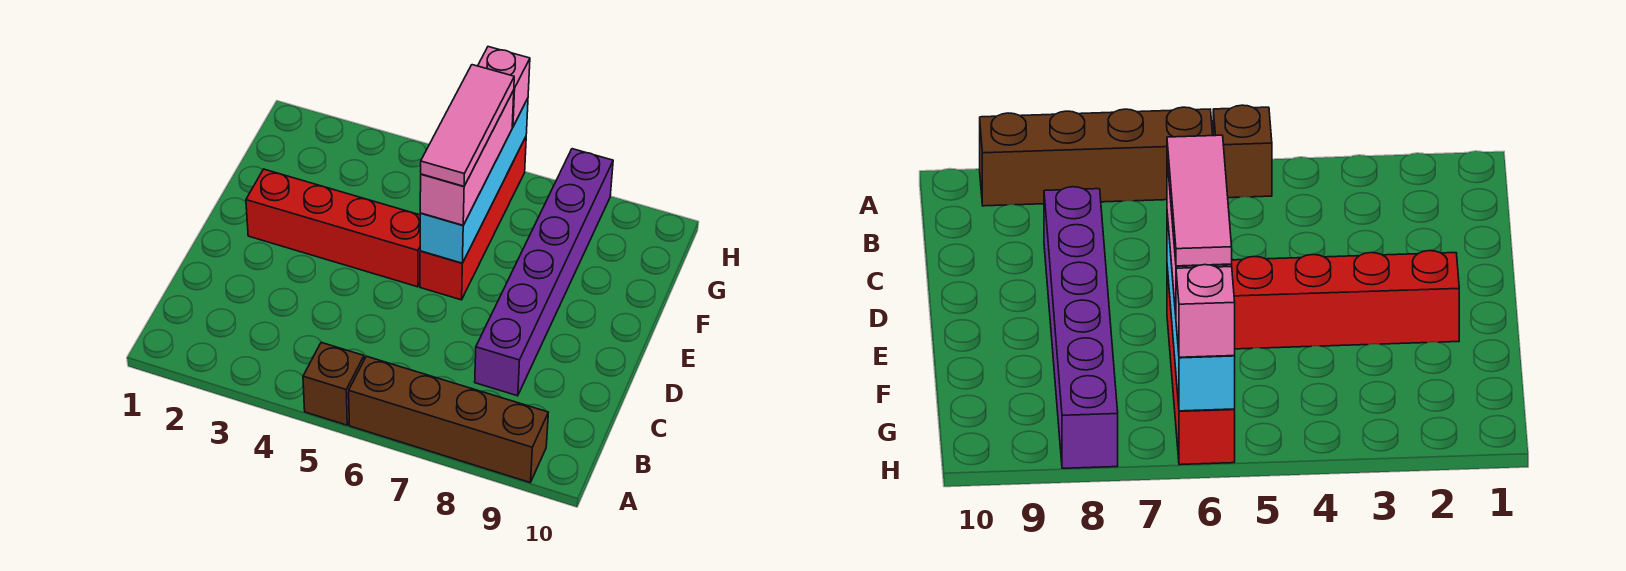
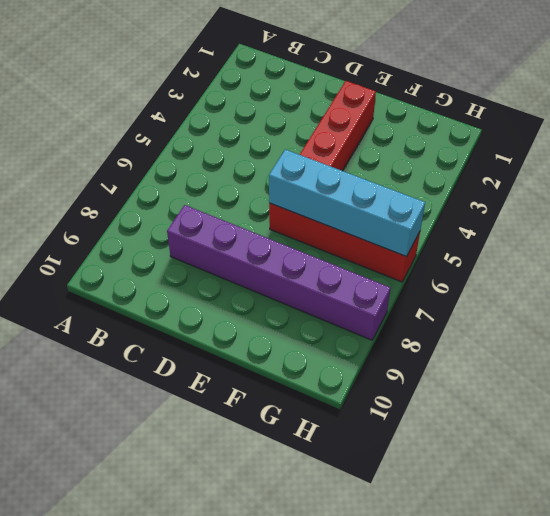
none -> brown brick A5 level 1
none -> brown brick A6:A9 level 1

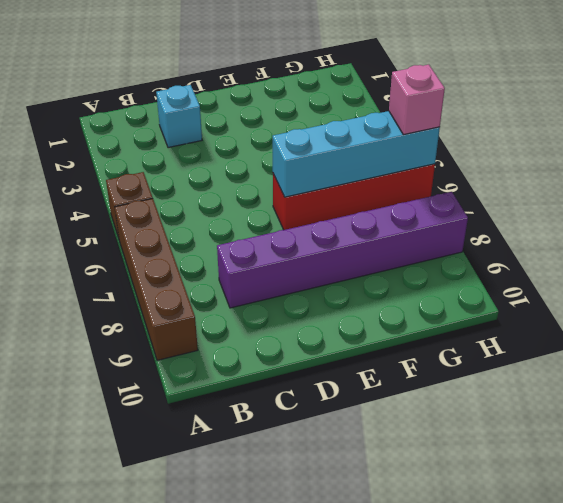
cyan brick C2 level 1 -> none
none -> red brick E2:E5 level 1
none -> pink brick E6:G6 level 3

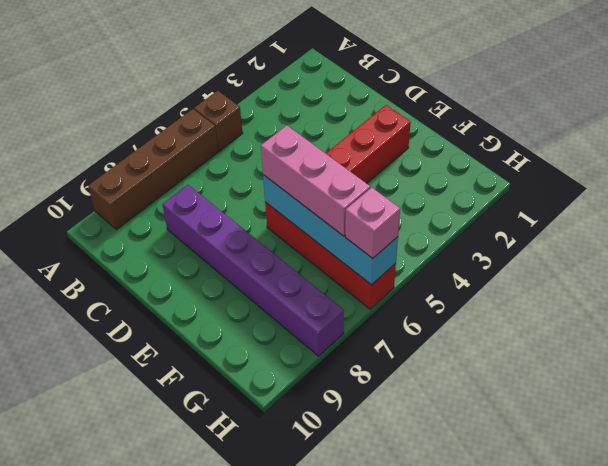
none -> pink tile E6:G6 level 4

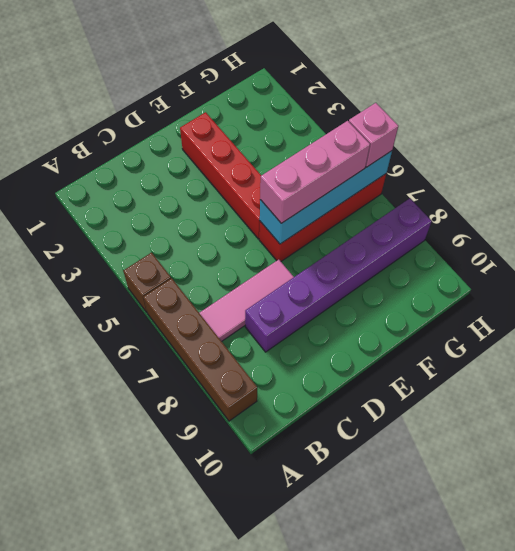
pink tile B7:D7 level 1 -> pink tile E6:G6 level 4

